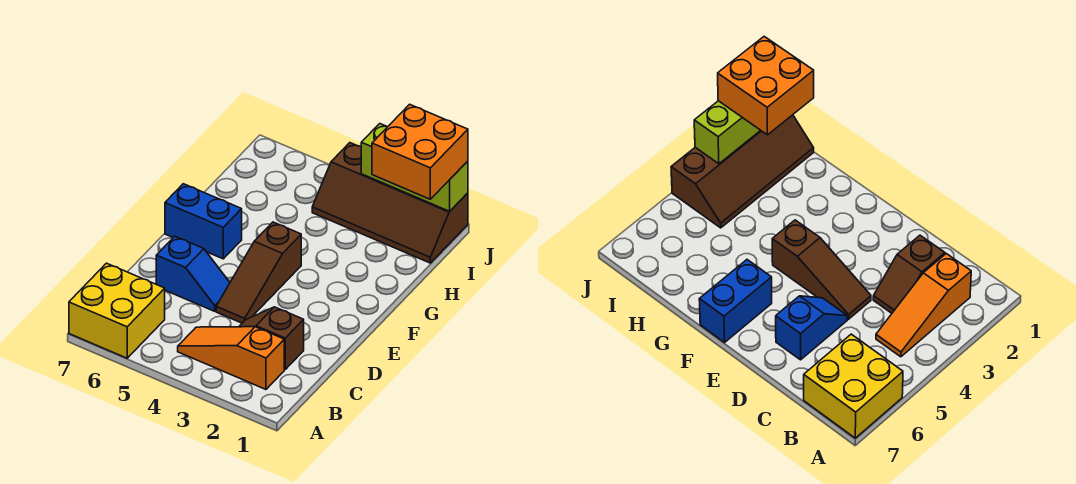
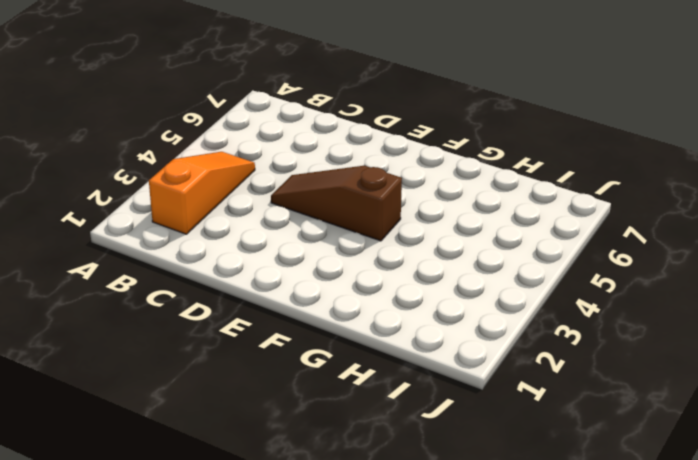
none -> yellow brick A6:B7 level 1
none -> brown slope C2:C3 level 1 top 2

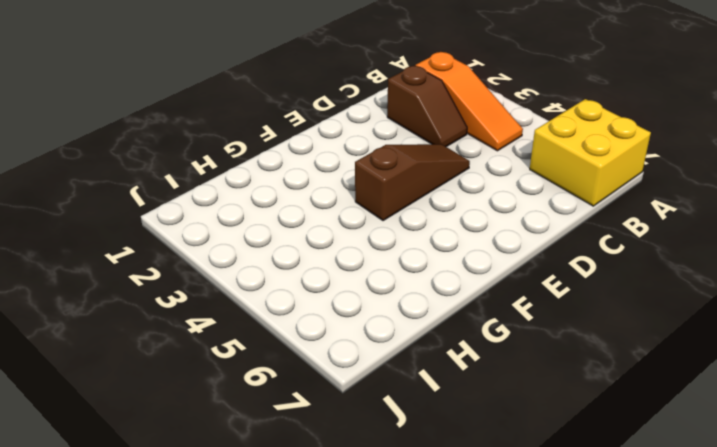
none -> blue slope D5:D6 level 1 top 6
none -> blue brick F6:F7 level 1

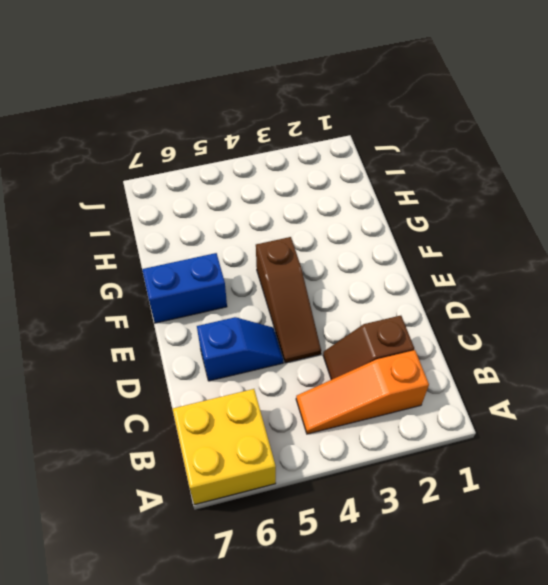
none -> brown slope I1:J4 level 1 top J
none -> lime brick J1:J3 level 2

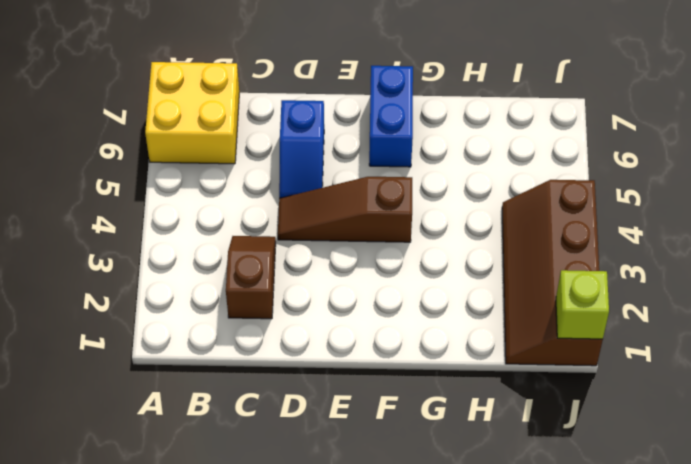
lime brick J1 level 2 -> lime brick J1:J3 level 2
none -> orange slope B2:B4 level 1 top 2
none -> orange brick I1:J2 level 3

